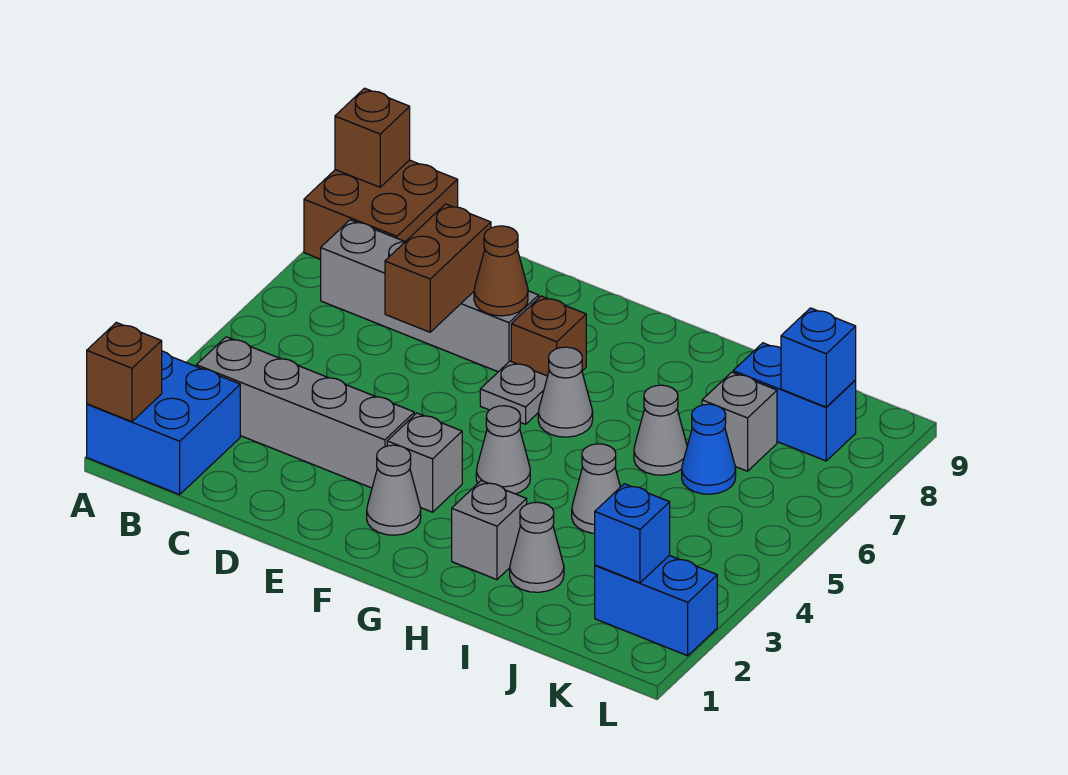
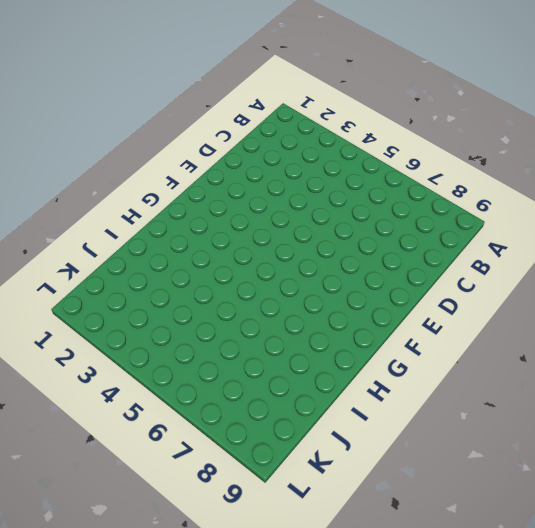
none -> blue brick A1:B2 level 1
none -> brown brick A8:B9 level 1
none -> grey brick B3:E3 level 1

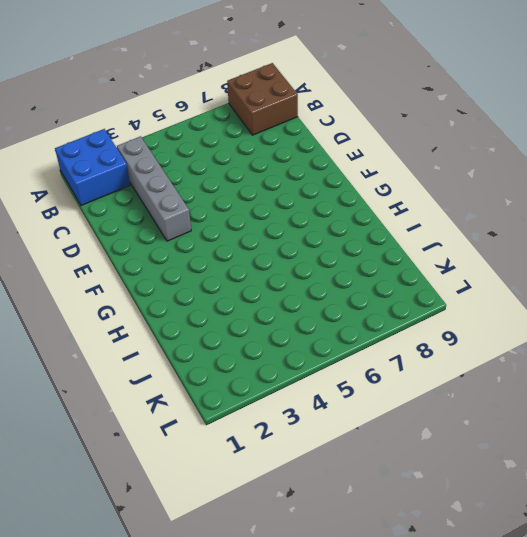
none -> grey brick B7:E7 level 1
none -> grey cone F2 level 1
none -> grey brick F3 level 1

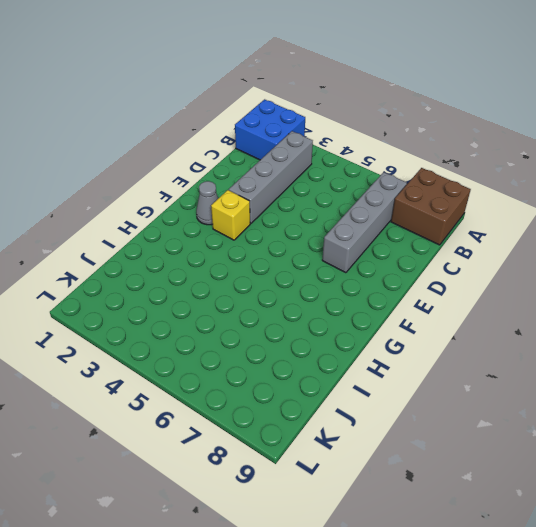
yellow brick F3 level 1 -> grey brick F3 level 1
none -> grey plate F6 level 1
none -> brown brick F7 level 1
none -> grey cone G4 level 1

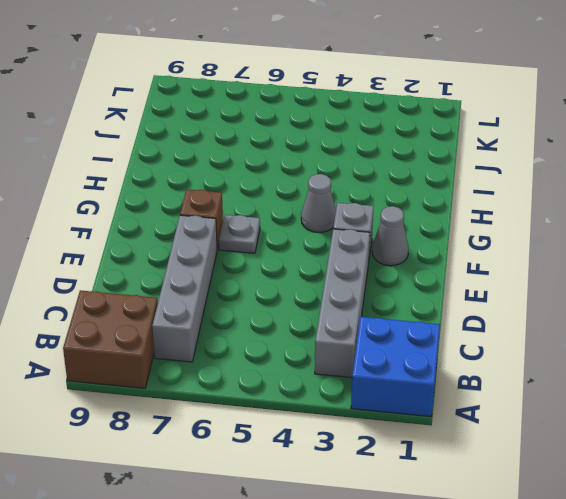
none -> grey cone G6 level 1
none -> grey brick H2 level 1
none -> grey cone I2 level 1

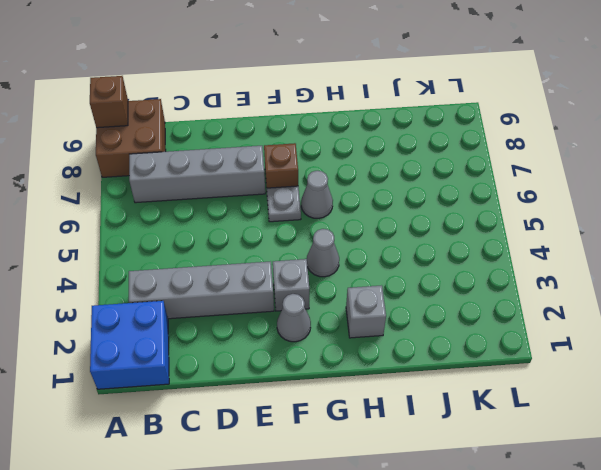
none -> grey cone I2 level 1
none -> grey cone I4 level 1
none -> grey cone I6 level 1

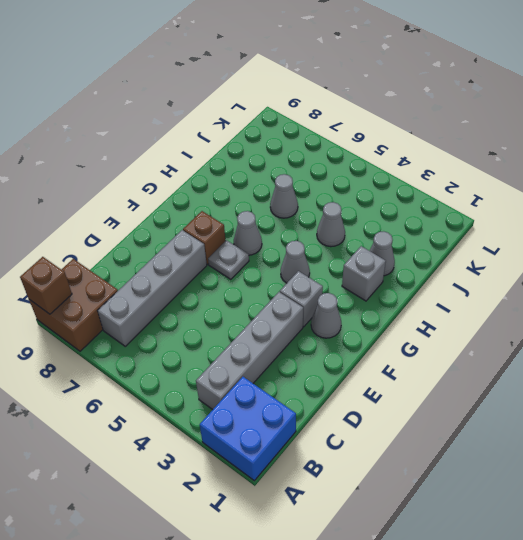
none -> blue cone J6 level 1
none -> grey brick J7 level 1
none -> blue brick J8:K8 level 1

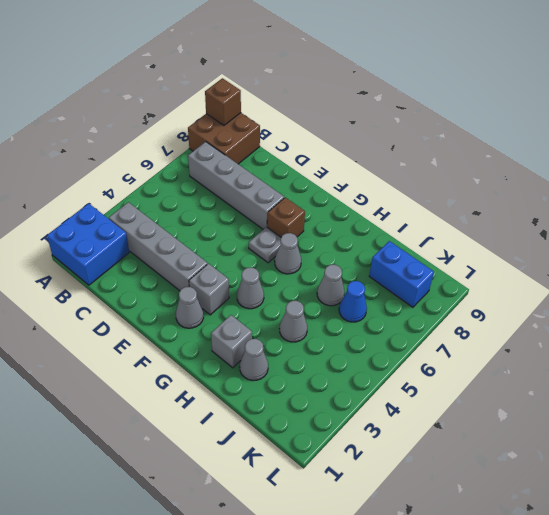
none -> grey brick J7 level 1
none -> blue brick K2:L2 level 1
none -> brown brick A1 level 2

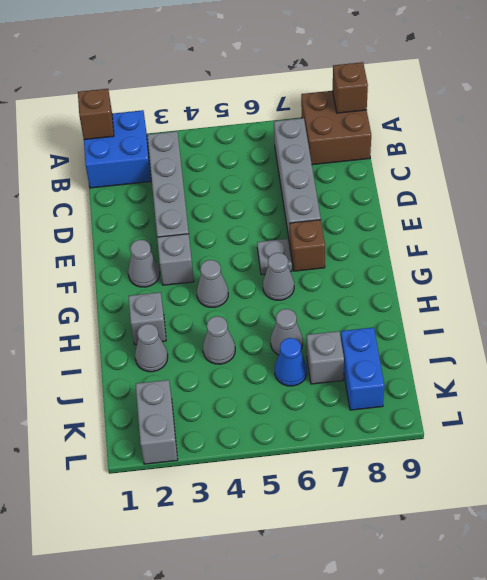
grey brick K2:L2 level 1 -> blue brick K2:L2 level 1
none -> brown brick D6:D7 level 2
none -> brown cone E7 level 2
none -> blue brick K2 level 2

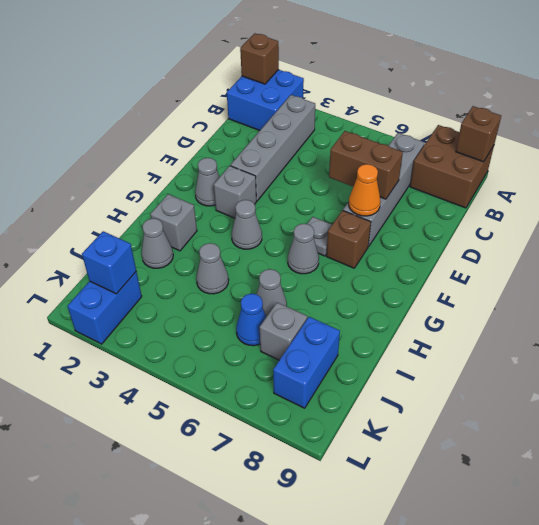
orange cone E7 level 2 -> brown cone E7 level 2
none -> blue brick K8 level 2

